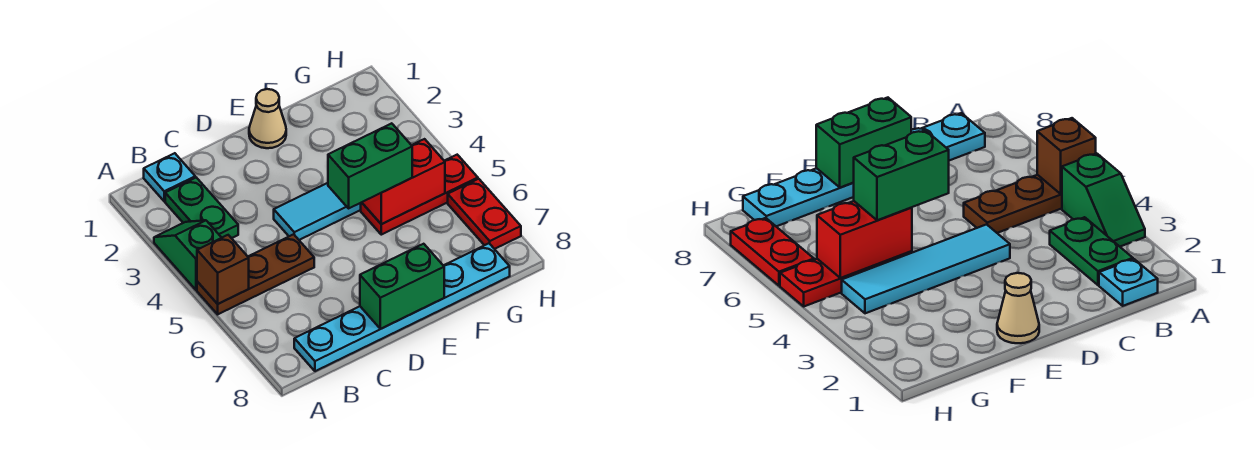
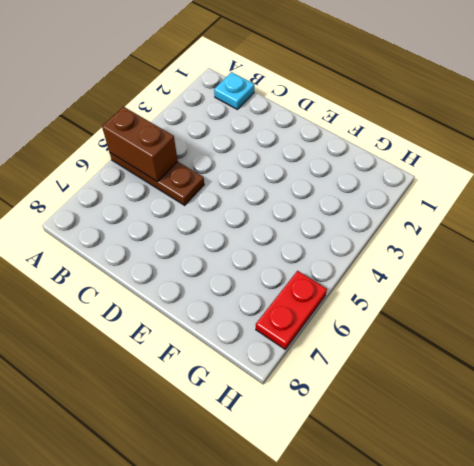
brown brick A5:B5 level 2 -> brown brick A5 level 2
none -> green slope A3:A4 level 1 top 4
none -> green plate B2:B3 level 1
none -> cyan plate B8:G8 level 1

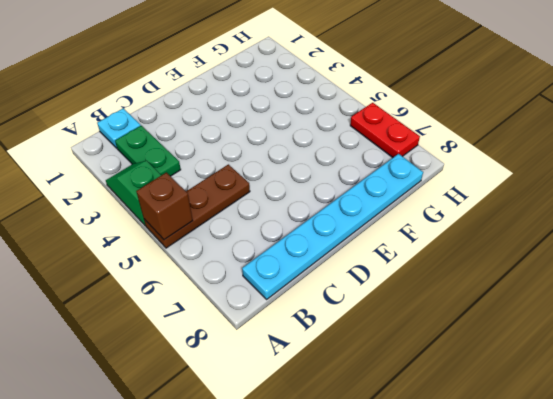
none -> cyan tile D4:G4 level 1
none -> tan cone E1 level 1
none -> red plate F5:H5 level 1

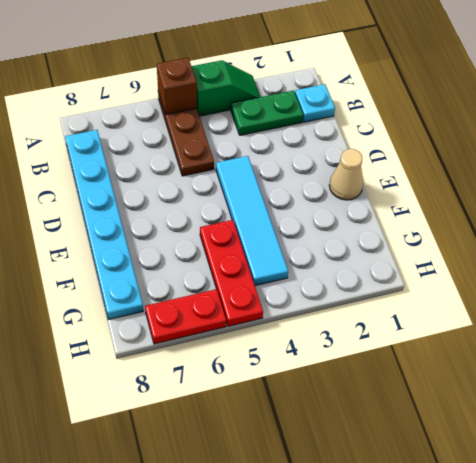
none -> green brick D8:E8 level 2
none -> red brick F5:G5 level 2
none -> green brick E5:F5 level 3

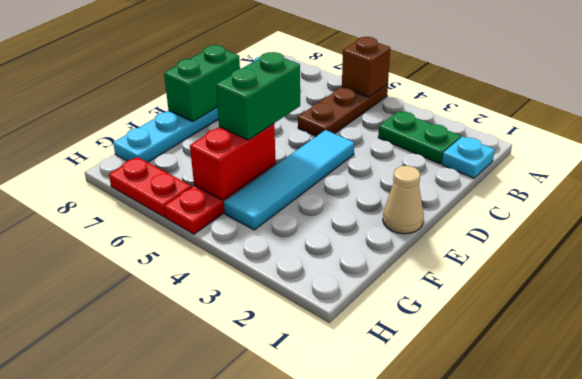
none -> green slope A3:A4 level 1 top 4

